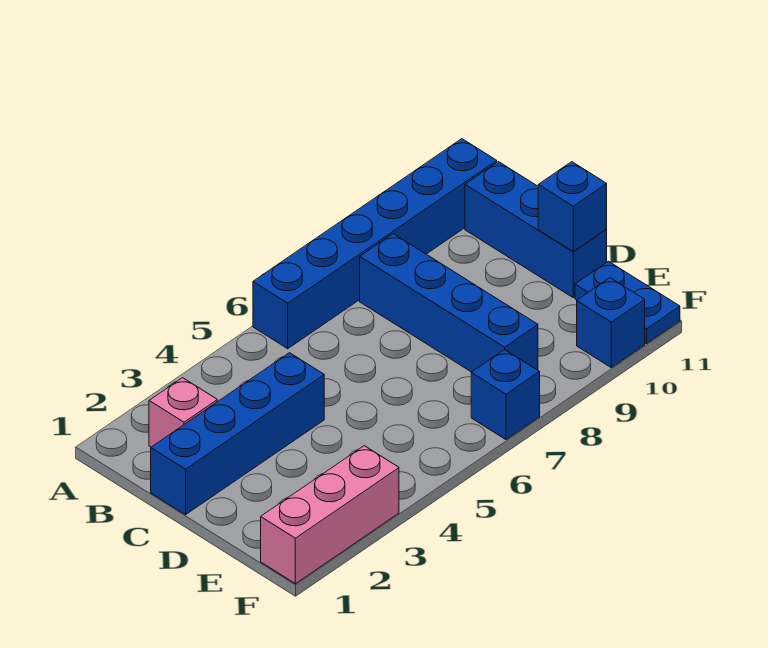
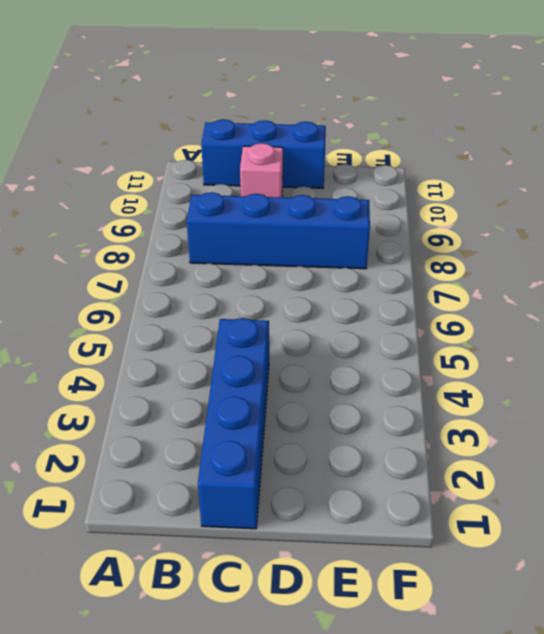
pink brick C10 level 1 -> pink brick B2 level 1
none -> blue brick A6:A11 level 1
none -> blue plate E11:F11 level 1

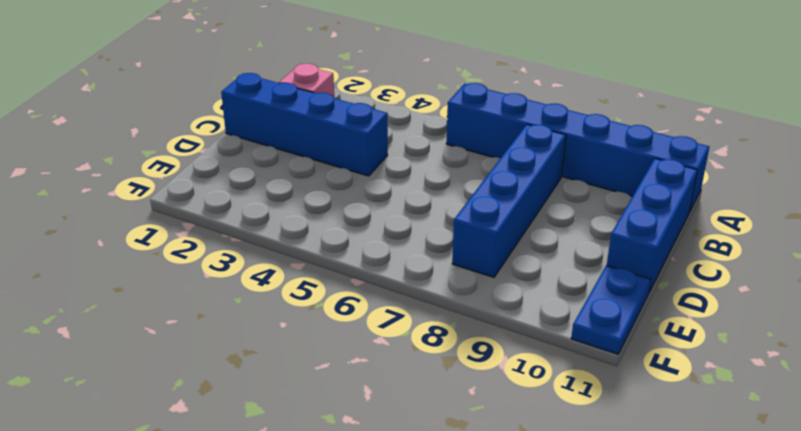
none -> pink brick F1:F3 level 1
none -> blue brick F7 level 1

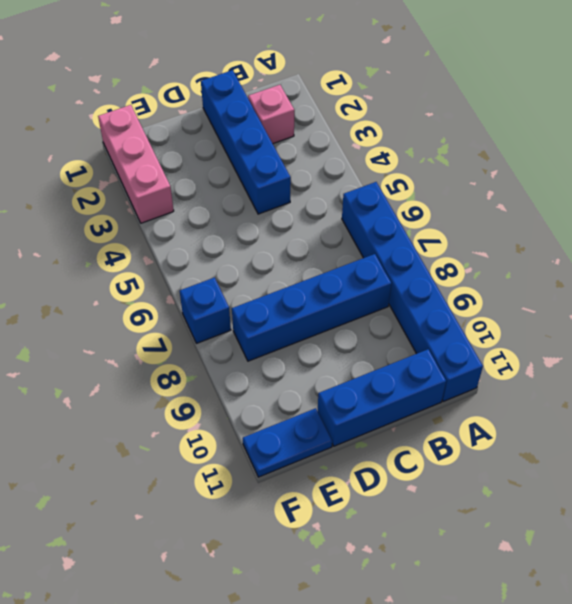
none -> blue brick F10 level 1
none -> blue brick D11 level 2

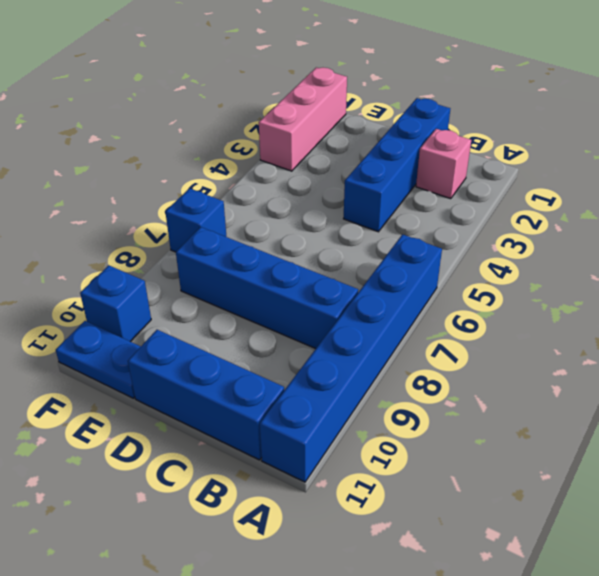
none -> blue brick D11 level 2

